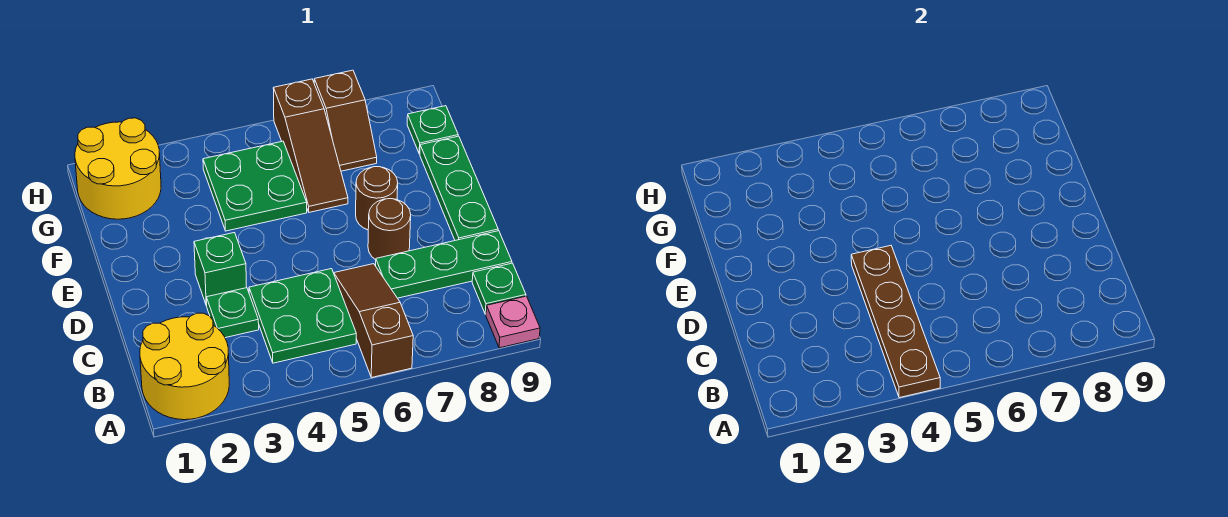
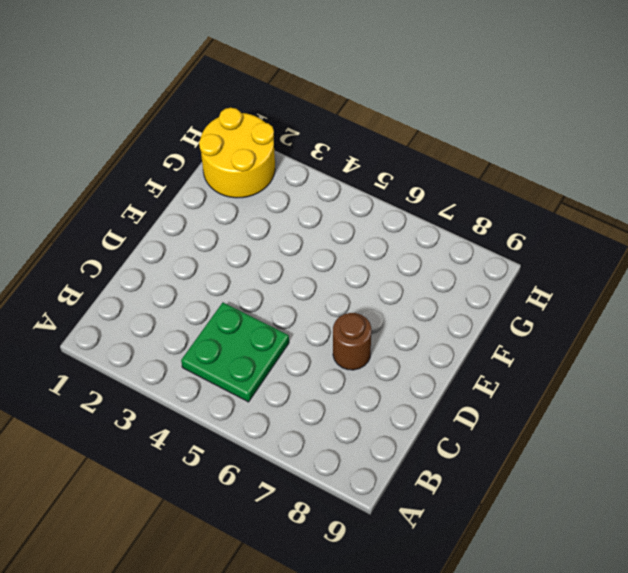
none -> yellow round brick A1:B2 level 1
none -> brown slope A6:C6 level 1 top A
none -> pink plate A9 level 1

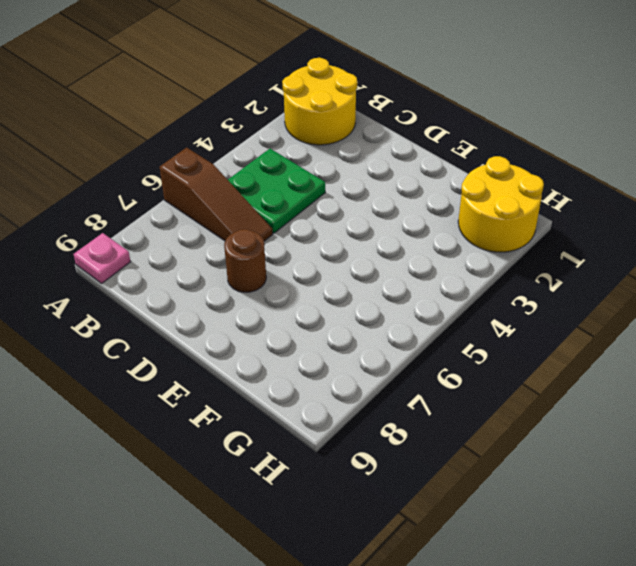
none -> green plate B9 level 1
none -> green plate C3 level 1
none -> green plate C7:C9 level 1

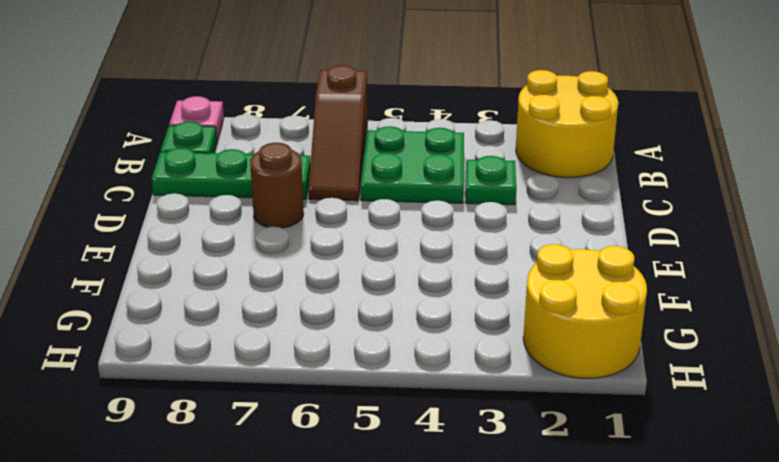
none -> green brick D3 level 1
none -> green plate D9:F9 level 1
none -> brown round brick E7 level 1

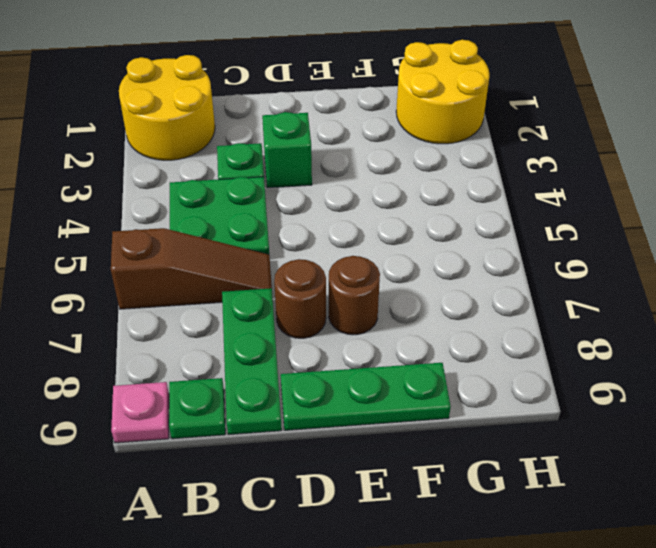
none -> green plate F4:G5 level 1
none -> brown slope F6:H6 level 1 top H
none -> brown slope G7:H7 level 1 top H

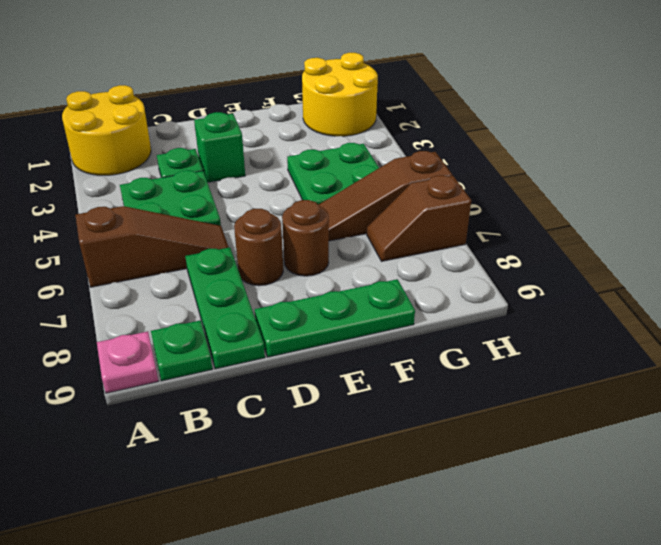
none -> green plate G9 level 1
none -> brown plate A4:D4 level 2

